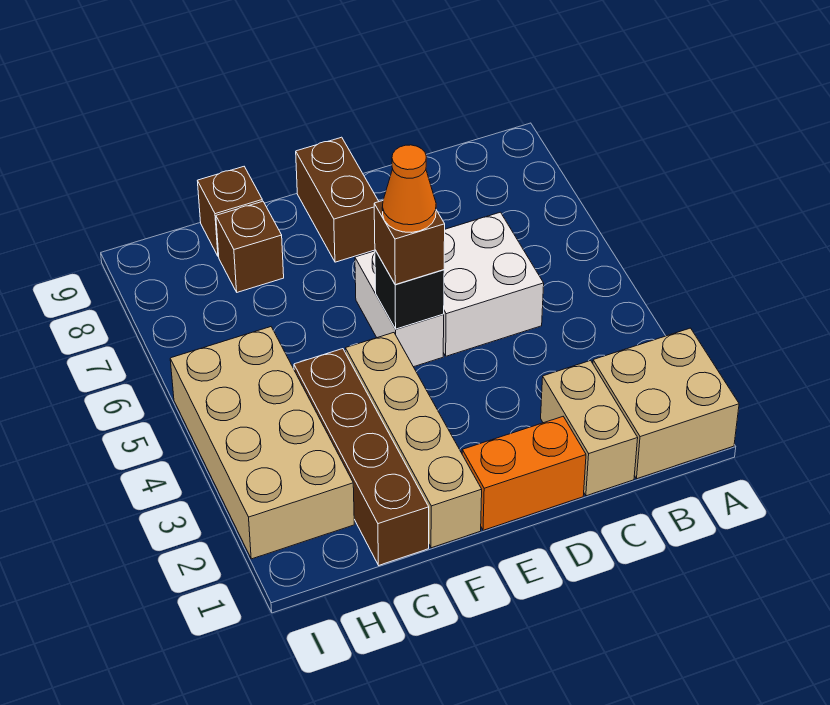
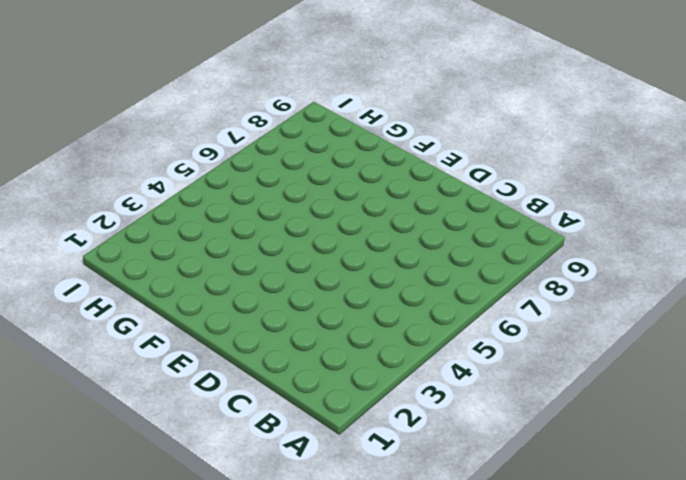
none -> tan brick A1:B2 level 1
none -> tan brick C1:C2 level 1
none -> white brick C5:D6 level 1

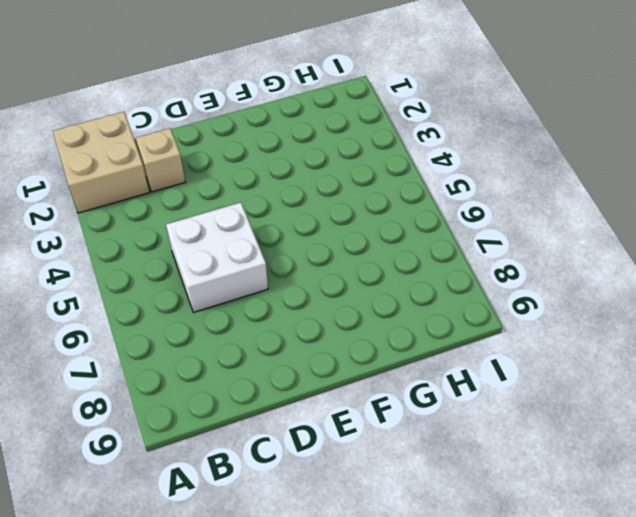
tan brick C2 level 1 -> tan brick C1:C2 level 1
none -> orange brick D1:E1 level 1
none -> white brick E5:E6 level 1
none -> brown brick E8:E9 level 1

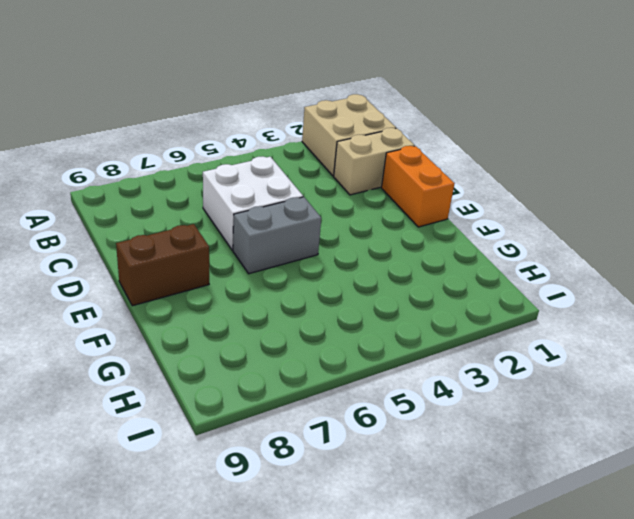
grey brick E5:E6 level 1 -> white brick E5:E6 level 1
none -> tan brick F1:F4 level 1
none -> brown brick G1:G4 level 1
none -> brown brick G8 level 1

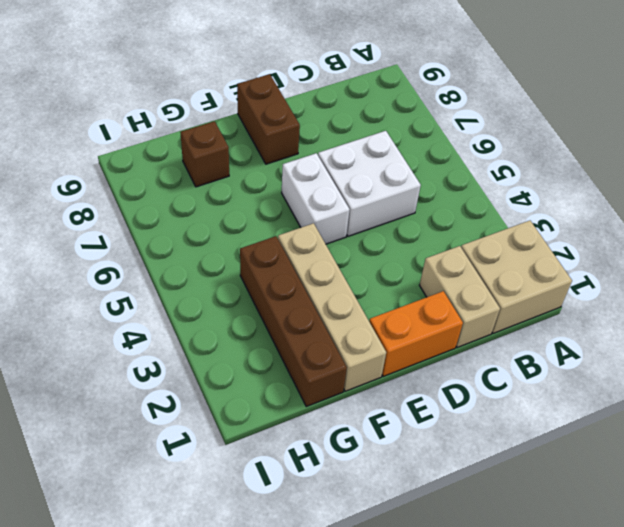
none -> brown brick G9 level 1
none -> tan brick H2:I5 level 1
none -> black brick E5 level 2

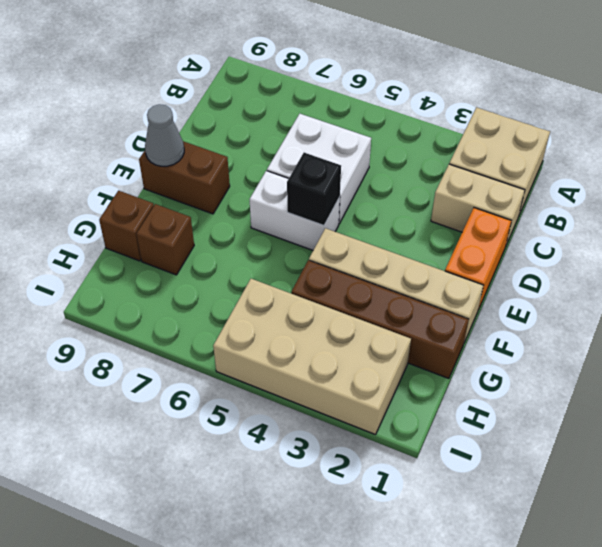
grey cone E9 level 2 -> none
none -> brown brick E5 level 3
none -> orange cone E5 level 4

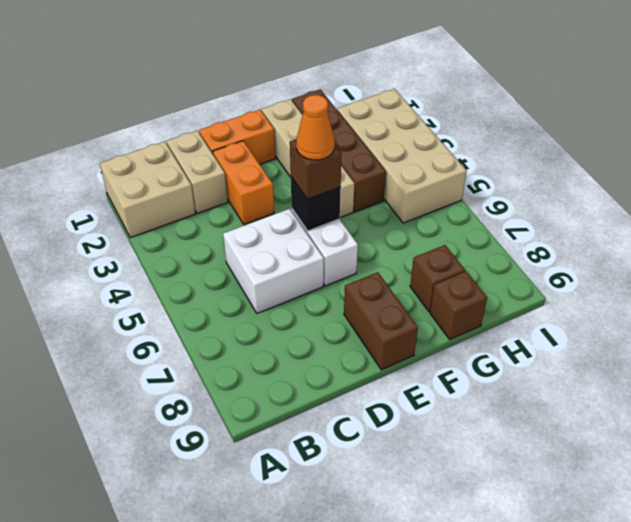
orange brick D2:D3 level 1 -> none

